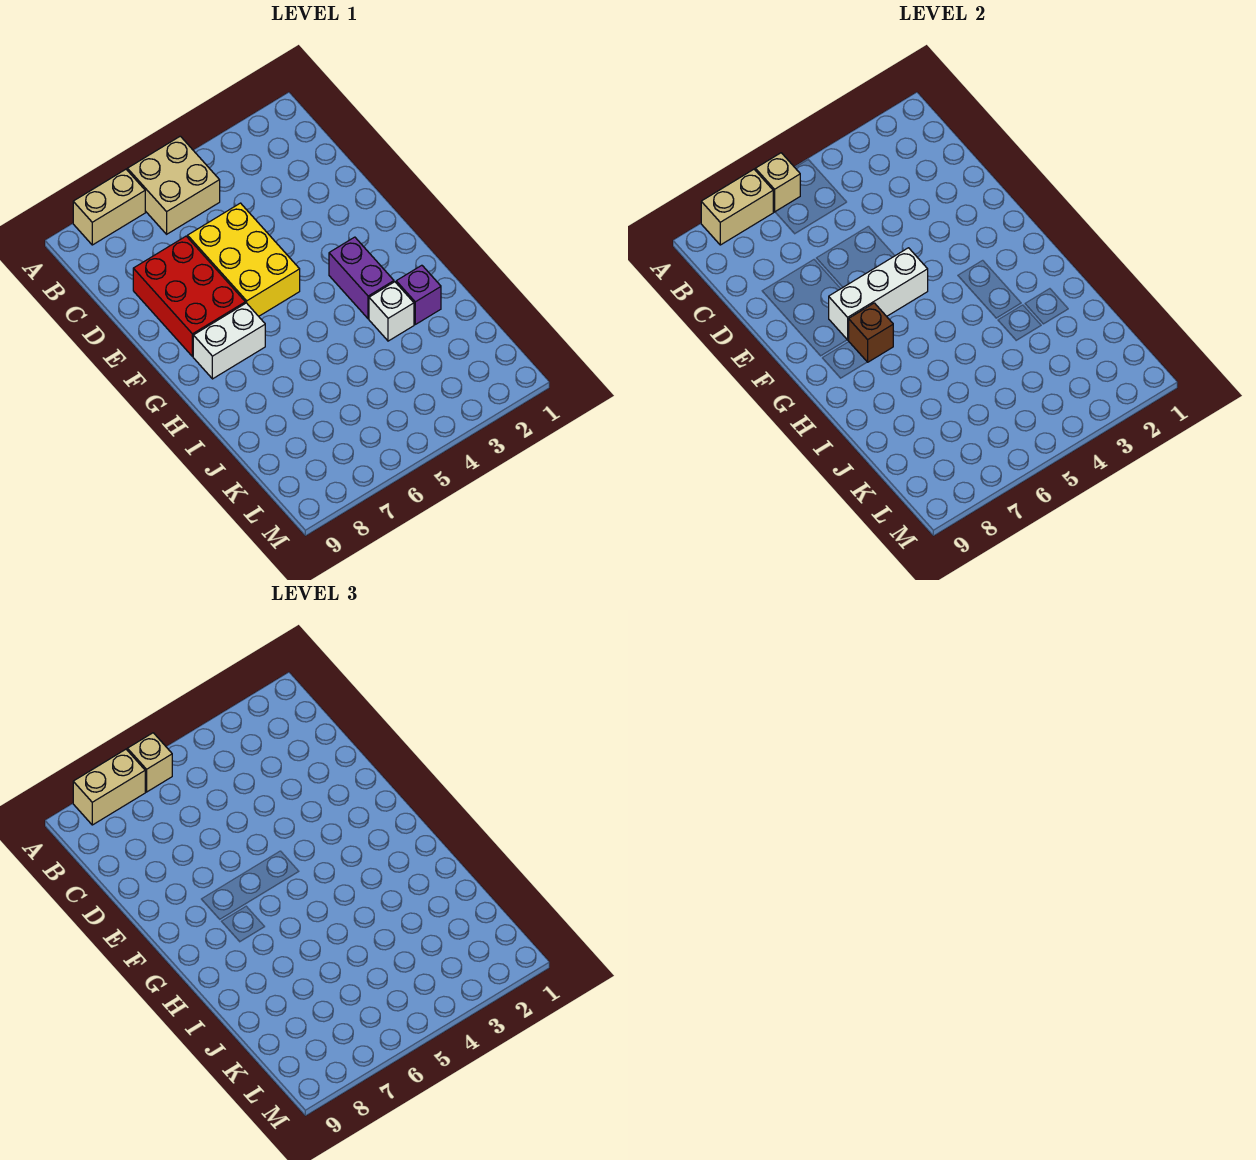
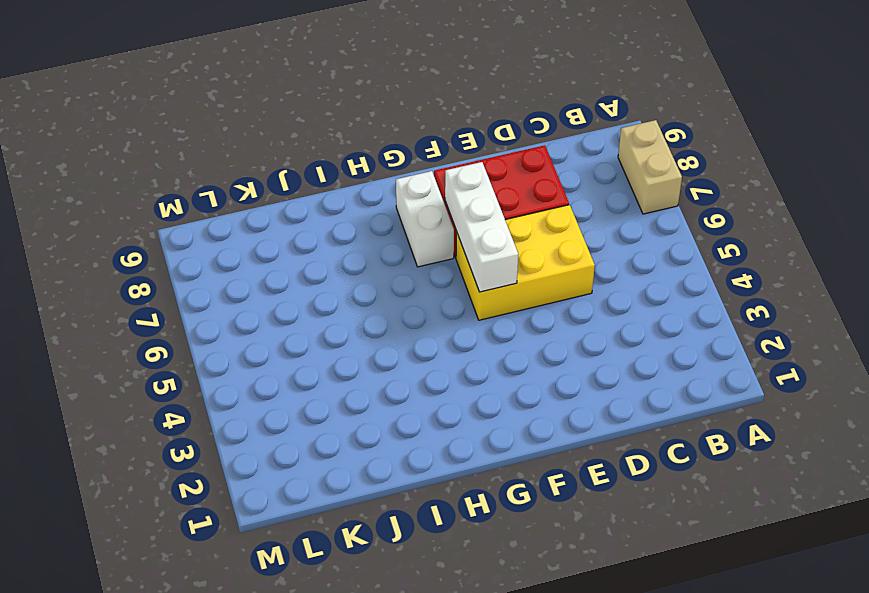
none -> tan brick A5:B6 level 1
none -> purple brick G3:H3 level 1
none -> purple brick I2 level 1

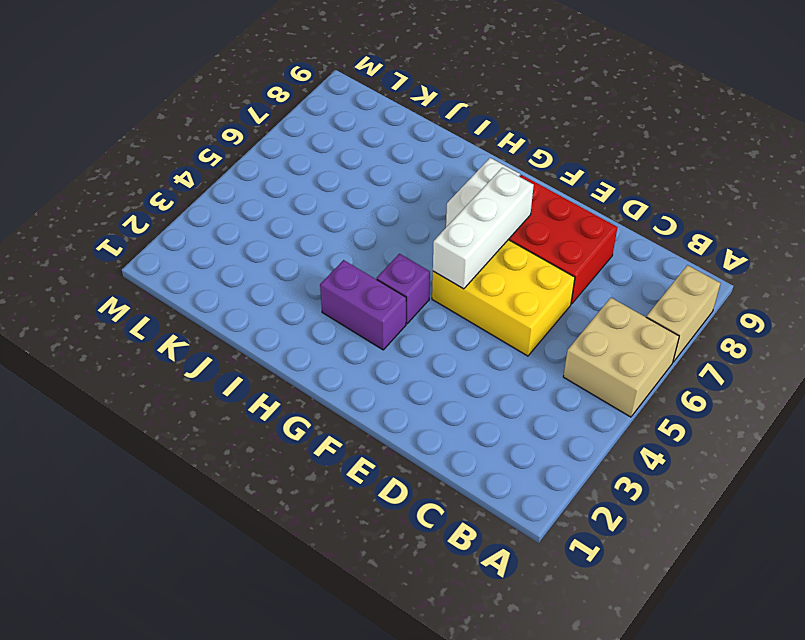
purple brick G4 level 1 -> purple brick I2 level 1
none -> white brick I3 level 1
none -> tan brick A6 level 2
none -> tan brick A7:A8 level 2

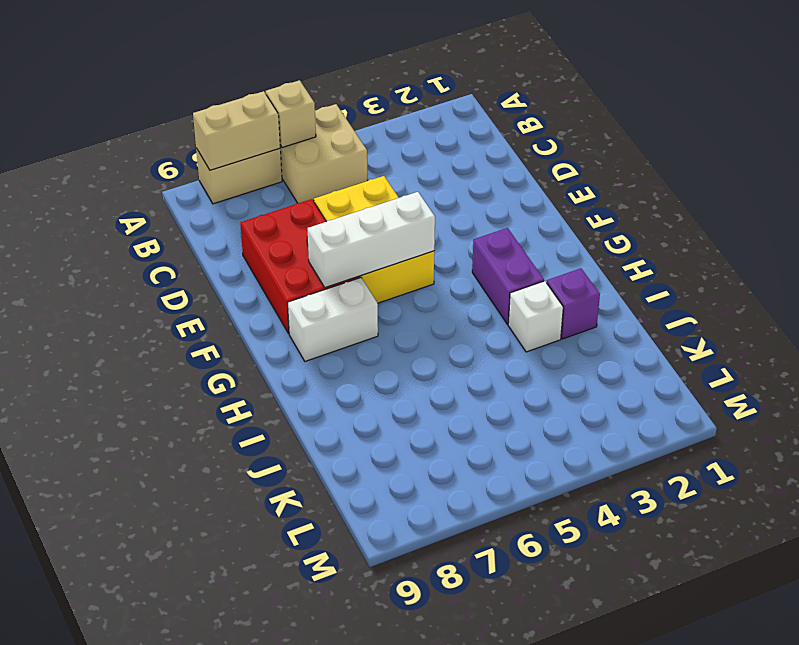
none -> brown brick G7 level 2
none -> tan brick A6 level 3
none -> tan brick A7:A8 level 3

